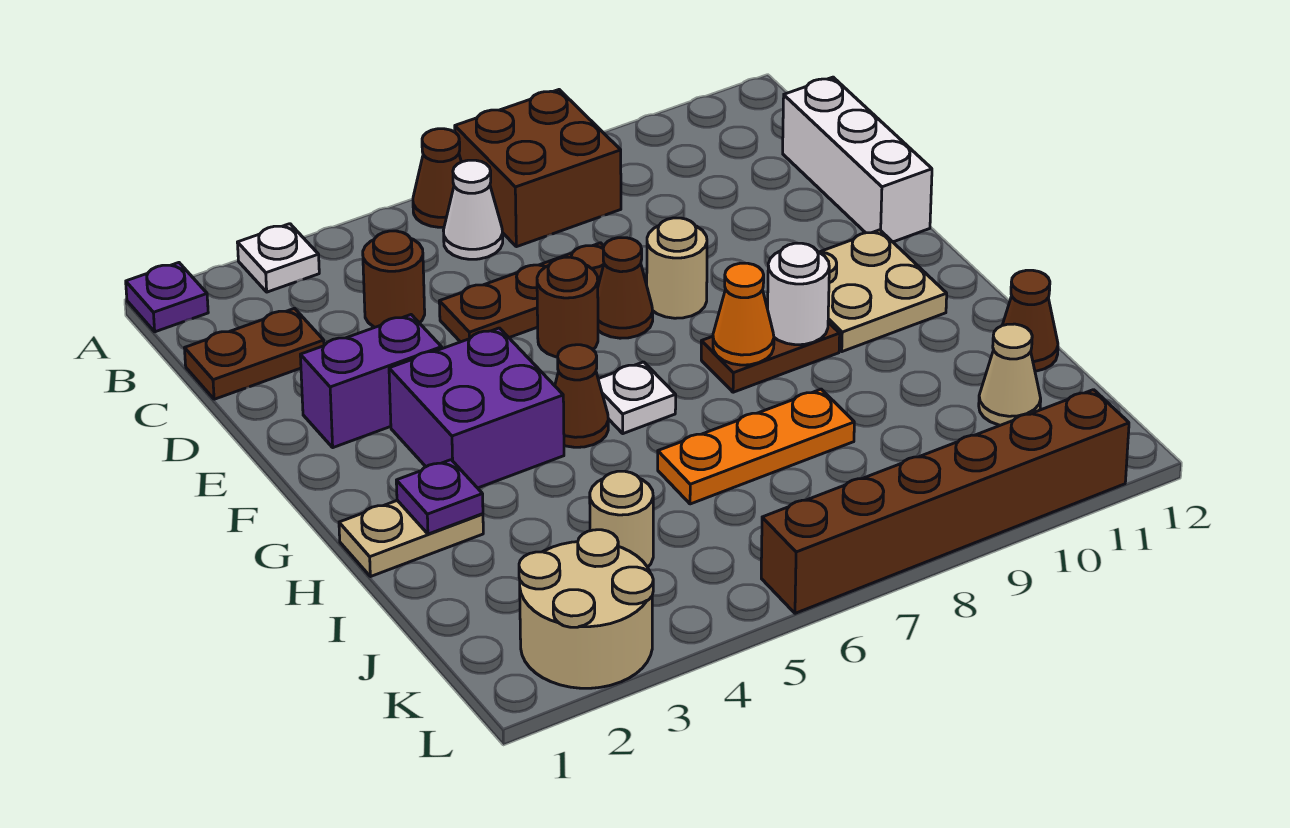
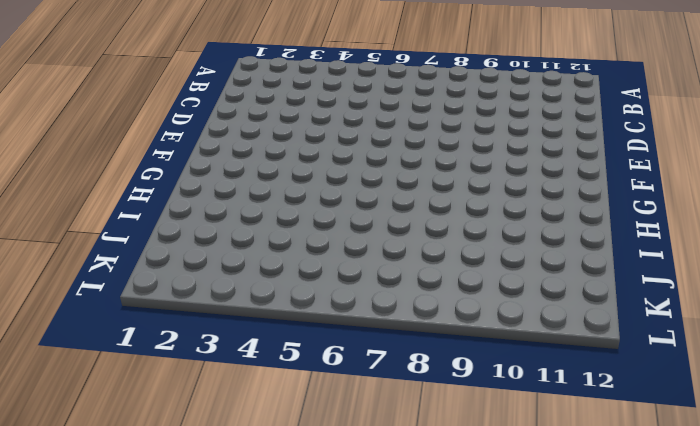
none -> purple plate A1 level 1
none -> white plate A3 level 1
none -> brown cone A6 level 1

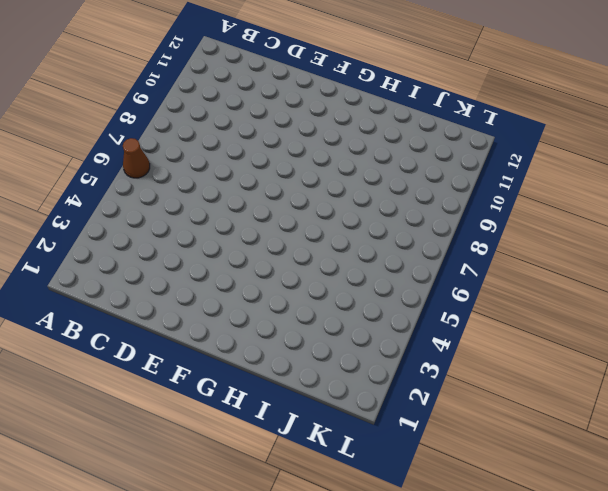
none -> purple plate A1 level 1
none -> white plate A3 level 1
none -> brown brick A7:B8 level 1

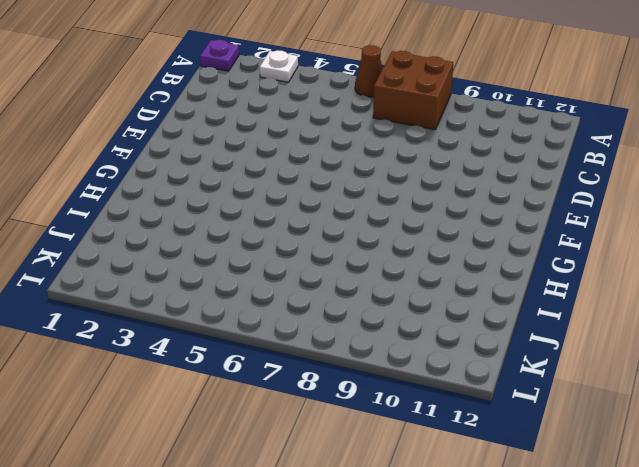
none -> white cone B6 level 1
none -> brown plate C1:C2 level 1
none -> brown round brick C4 level 1

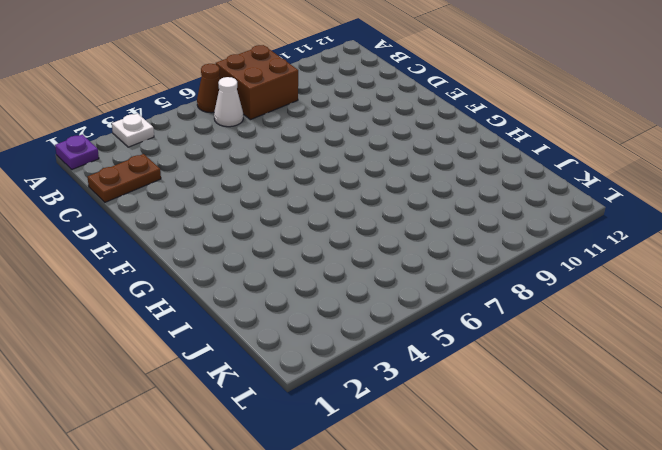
none -> brown round brick C4 level 1
none -> white brick C12:E12 level 1
none -> brown plate D5:D7 level 1

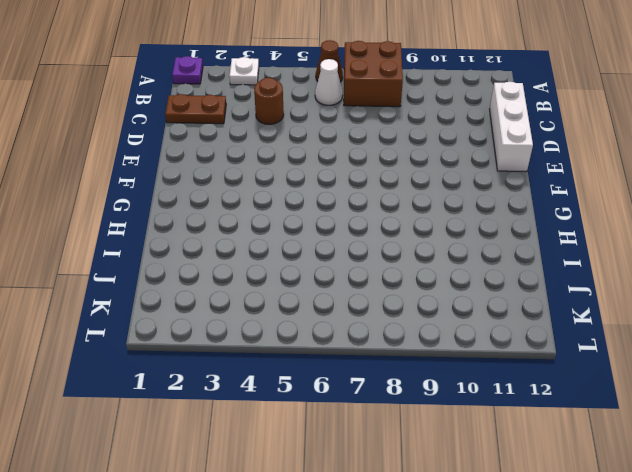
none -> brown plate D5:D7 level 1
none -> purple brick E2:E3 level 1
none -> brown round brick E6 level 1

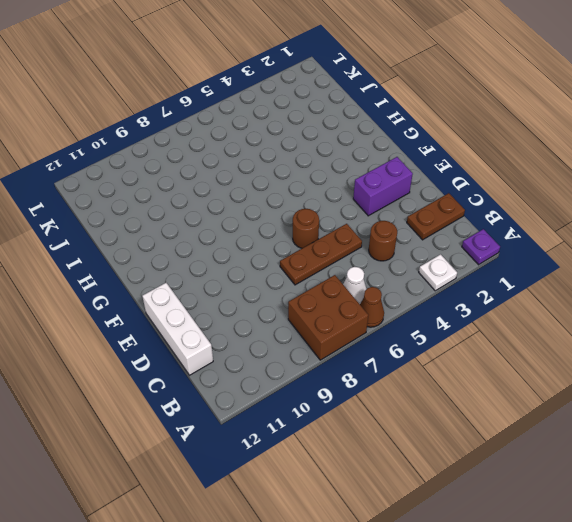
none -> brown cone E7 level 1
none -> tan round brick E8 level 1
none -> purple brick F3:G4 level 1

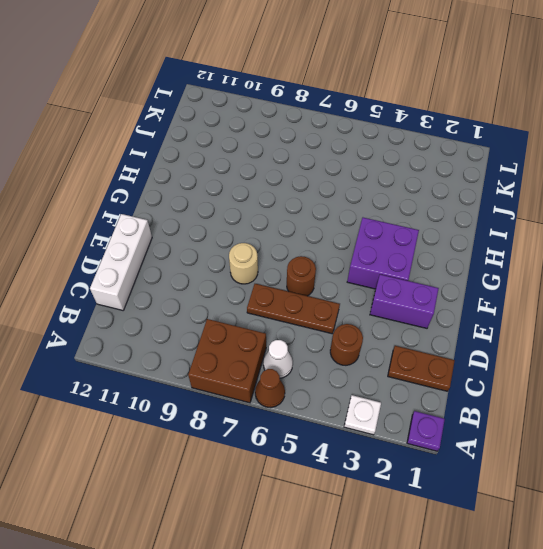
none -> brown cone E7 level 1
none -> tan plate F10:G11 level 1
none -> brown cone G5 level 1

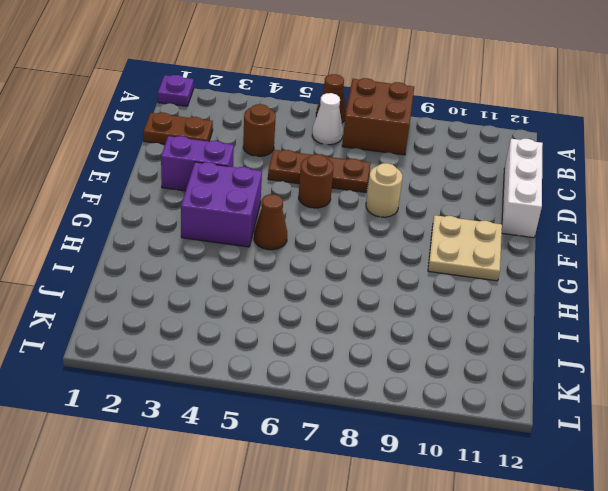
none -> white plate A3 level 1
none -> brown cone E7 level 1
none -> white plate G6 level 1

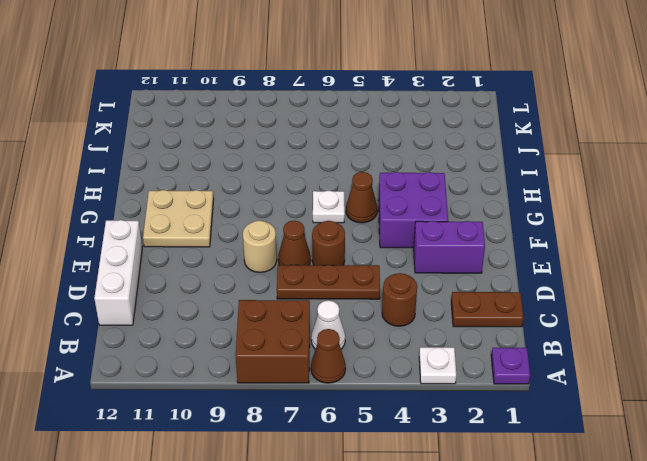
none -> brown plate G8:G9 level 1
none -> tan plate H1:H2 level 1
none -> orange plate I6:I8 level 1

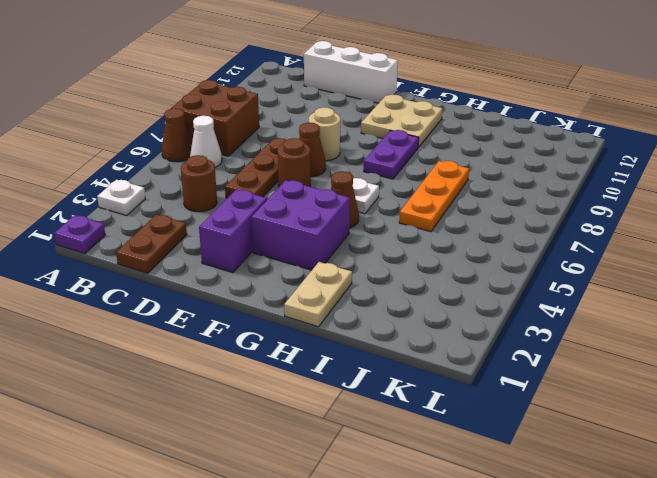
purple plate G8:G9 level 1 -> brown plate G8:G9 level 1
none -> brown cone I12 level 1
none -> tan round brick J4 level 1
none -> tan cone J11 level 1

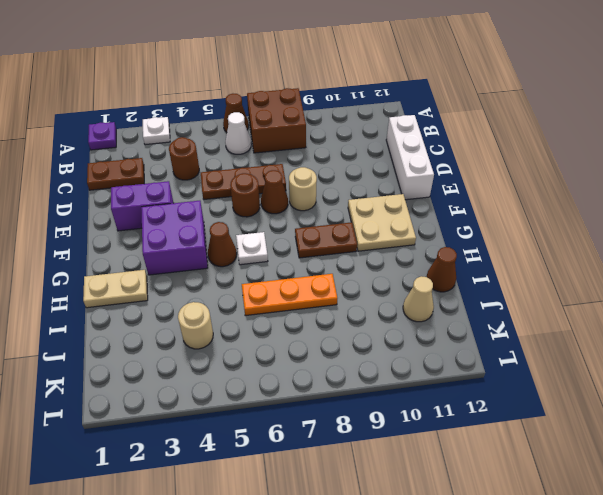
none -> tan round brick K2:L3 level 1
none -> brown brick L6:L11 level 1
none -> orange cone G8 level 2

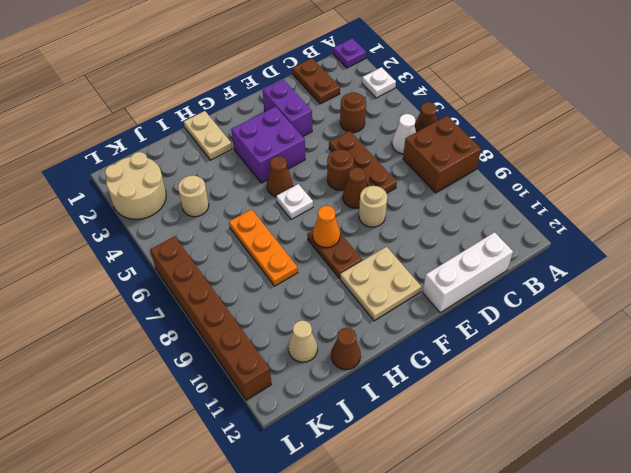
none -> white round brick G9 level 2
none -> purple plate H2 level 2

